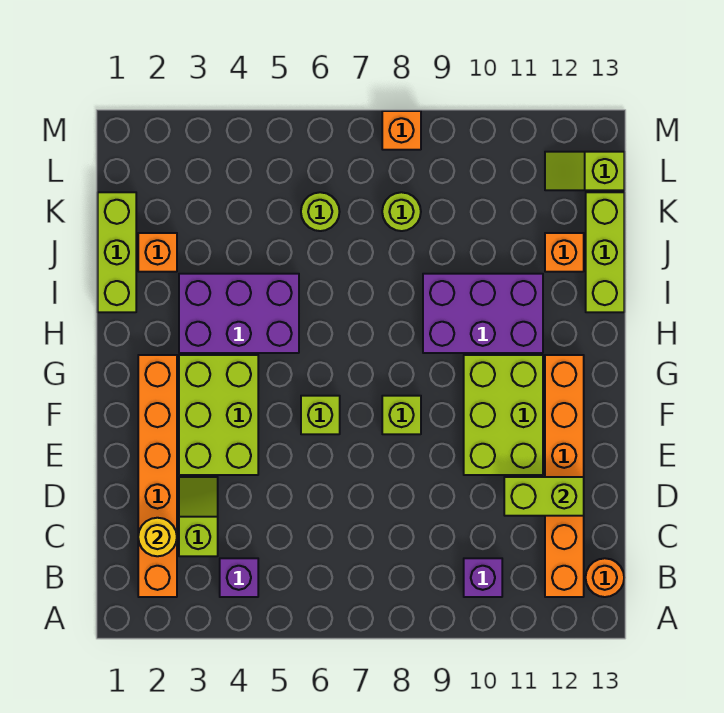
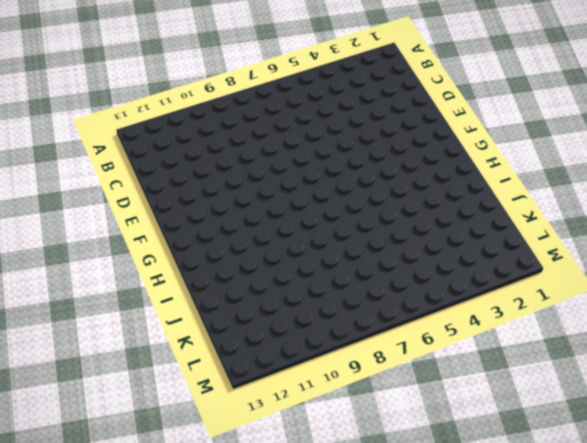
none -> orange brick B2:G2 level 1
none -> purple brick B4 level 1
none -> purple brick B10 level 1

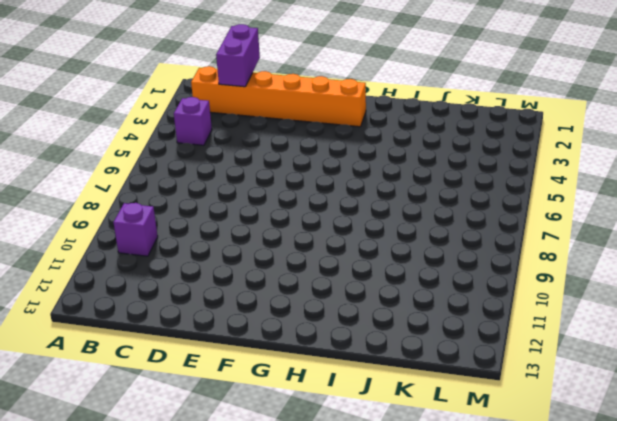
purple brick C1:C2 level 2 -> yellow round brick C2 level 2
none -> orange brick B12:G12 level 1
none -> orange round brick B13 level 1
none -> lime slope C3:D3 level 1 top C

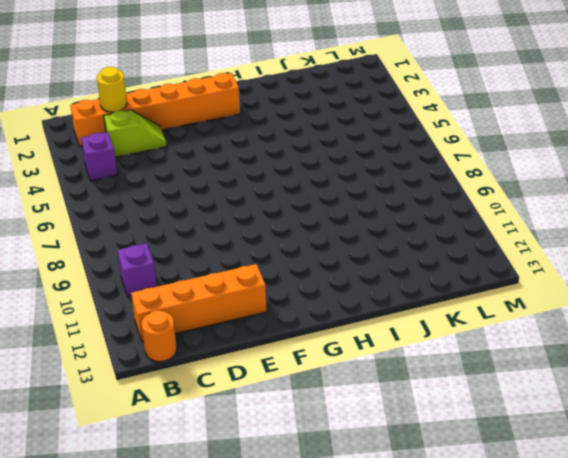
orange brick B12:E12 level 1 -> orange brick B12:G12 level 1
none -> lime brick E3:G4 level 1
none -> lime brick E10:G11 level 1
none -> lime brick F6 level 1

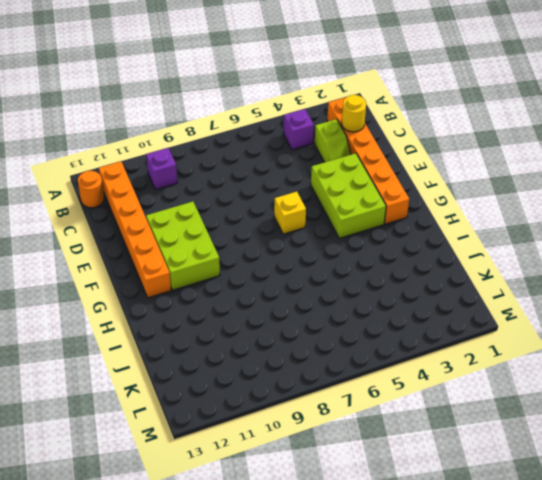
yellow brick F6 level 1 -> lime brick F6 level 1
none -> lime brick F8 level 1
none -> purple brick H3:I5 level 1
none -> purple brick H9:I11 level 1

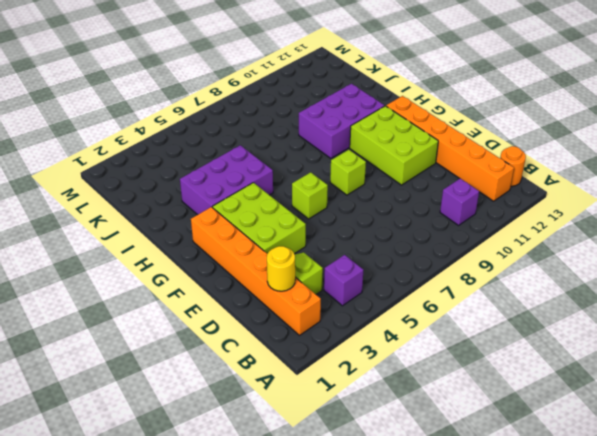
none -> lime brick I1:K1 level 1
none -> lime brick I13:K13 level 1
none -> orange brick J2 level 1

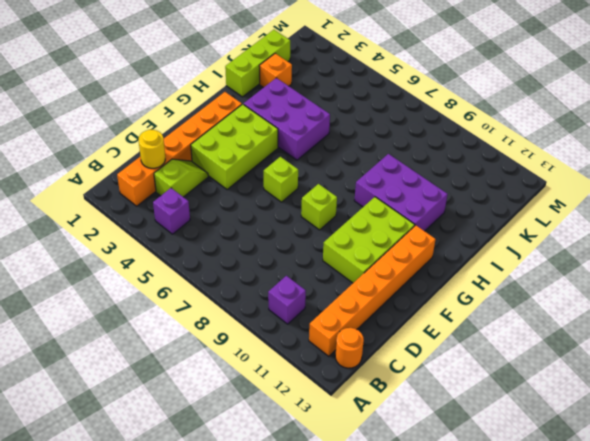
none -> lime brick I13:K13 level 1
none -> orange brick J12 level 1
none -> lime round brick K6 level 1

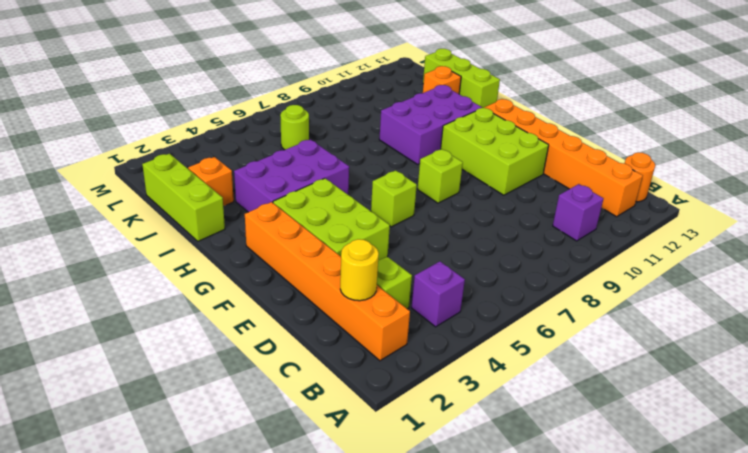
none -> lime round brick K8 level 1
none -> lime slope L12:L13 level 1 top 13
none -> orange brick M8 level 1

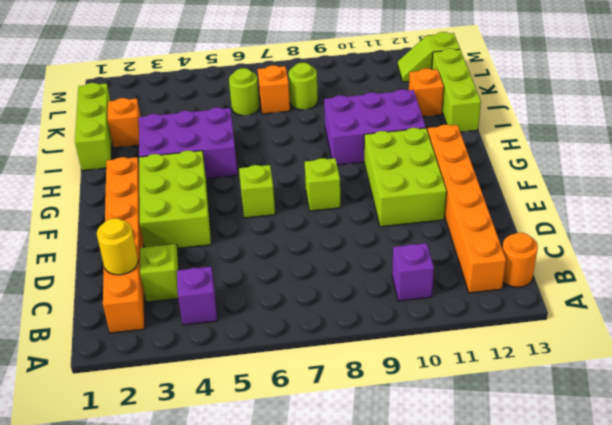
orange brick K7 level 1 -> orange brick M8 level 1
none -> lime brick D11:D12 level 2

